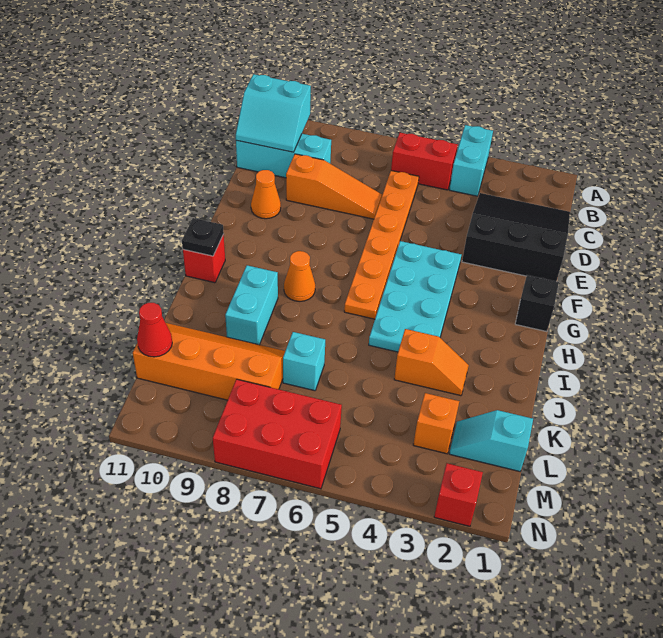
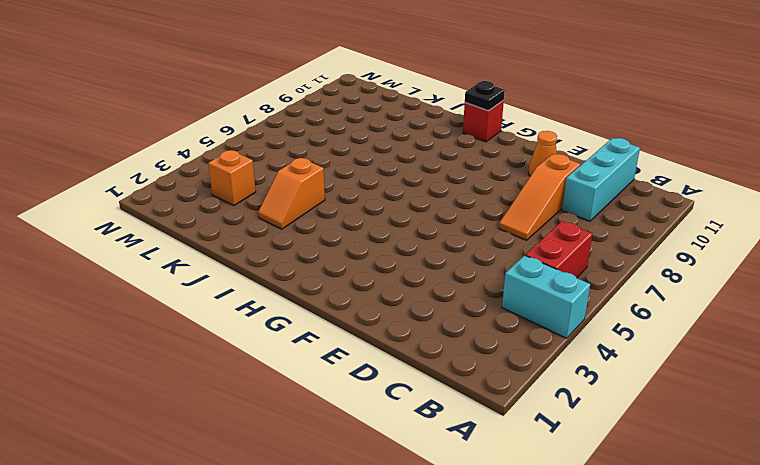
none -> black slope C1:E3 level 1 top E
none -> orange plate C6:H6 level 1
none -> cyan plate F4:I5 level 1

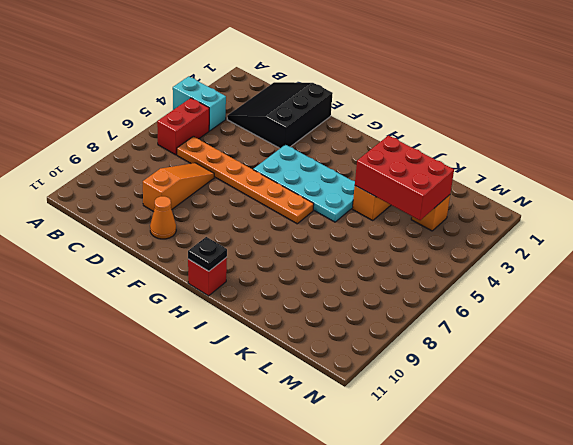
red brick J3:L4 level 2 -> red brick M6:N8 level 1
none -> cyan brick C9:C11 level 1
none -> black brick G1 level 1
none -> orange cone H8 level 1

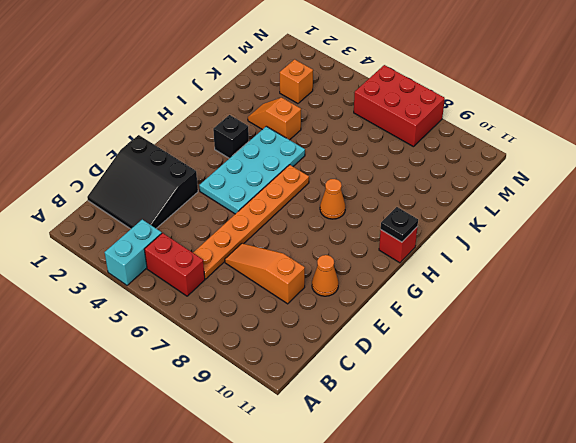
black brick H3 level 1 -> black brick G1 level 1
none -> cyan brick C9:C11 level 1
none -> cyan brick I9:J9 level 1
none -> cyan brick K7 level 1

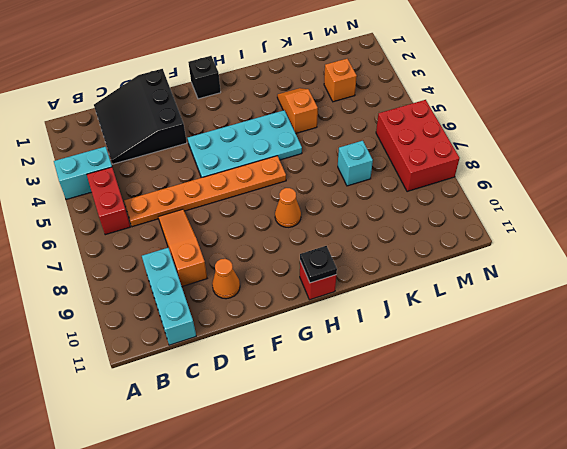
none -> cyan brick I9:J9 level 1
none -> orange slope K8:L11 level 1 top L
none -> cyan slope L1:L2 level 1 top 1

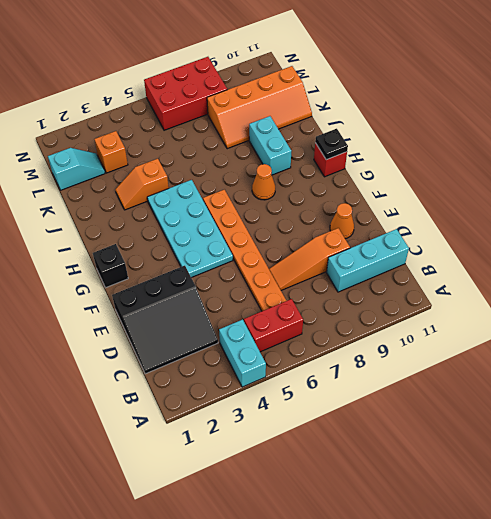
none -> cyan brick K7 level 1
none -> red brick N2 level 1
none -> cyan slope B10:C11 level 2 top B

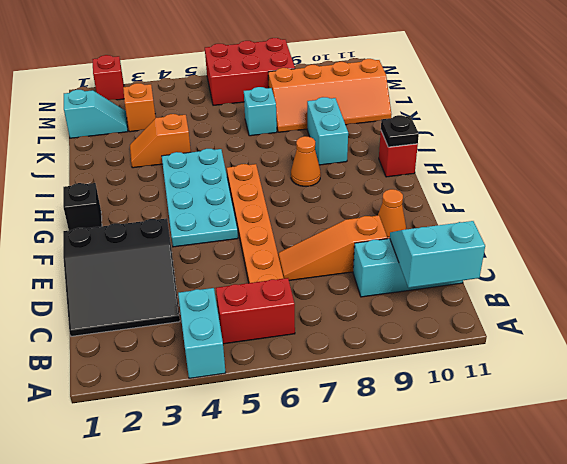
none -> red cone L11 level 2

